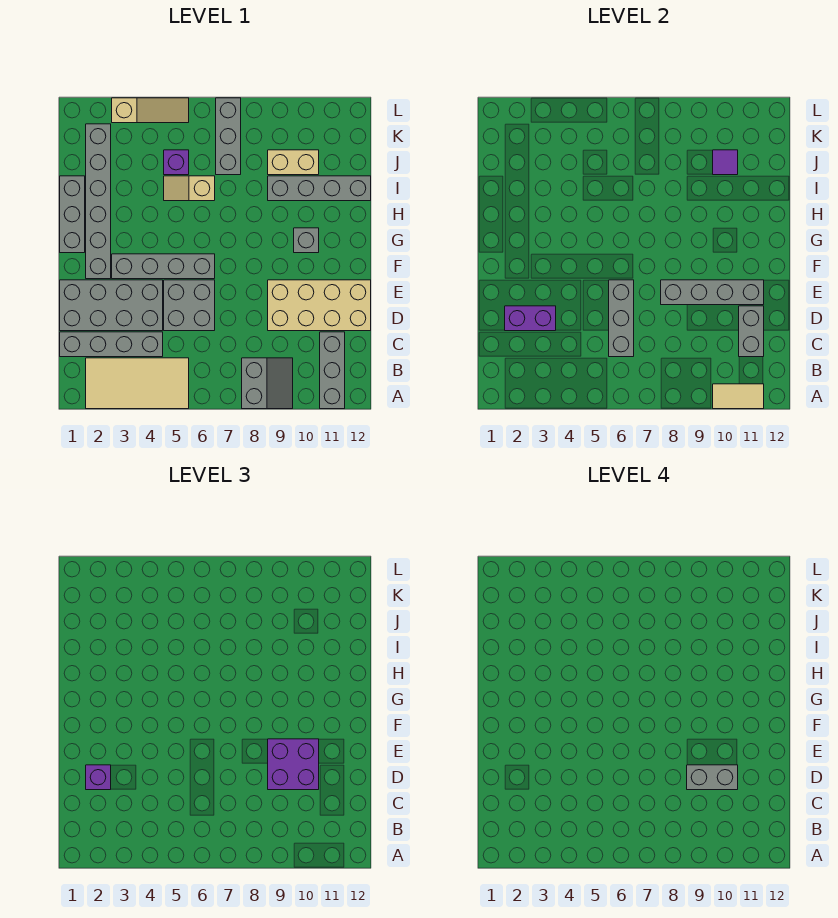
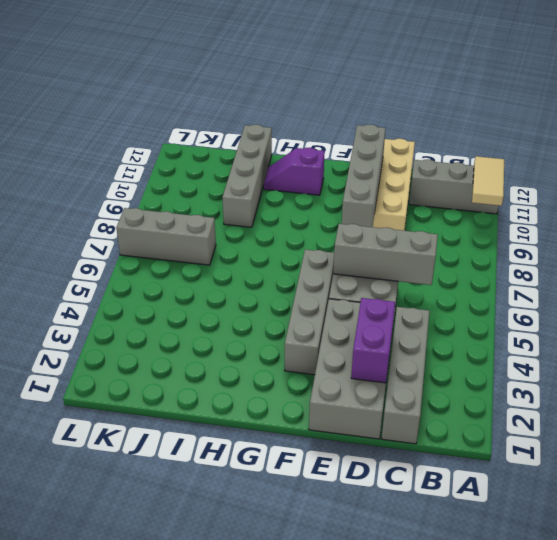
purple slope G11:H11 level 1 top G -> none
none -> tan tile A2:B5 level 1
none -> grey slope A8:B9 level 1 top 8
none -> grey brick F2:K2 level 1

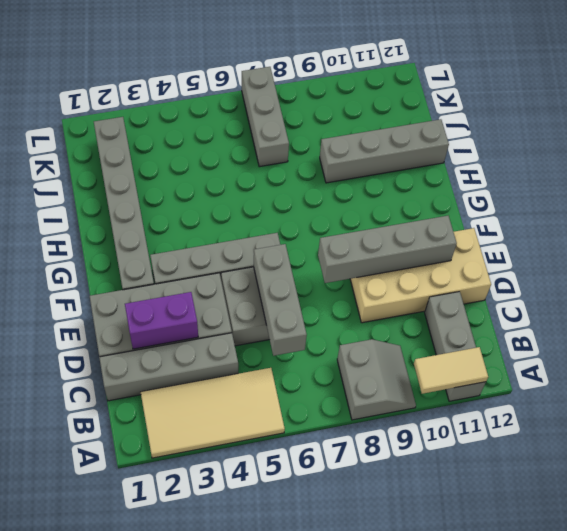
none -> grey brick G1:I1 level 1
none -> grey brick G10 level 1
none -> tan slope I5:I6 level 1 top 6

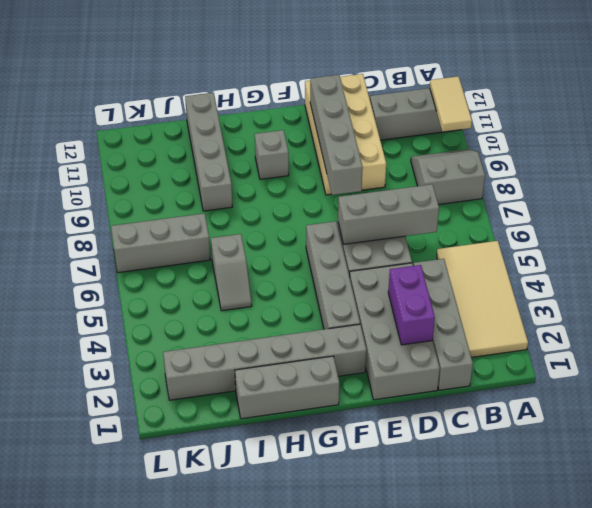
grey slope I5:I6 level 1 top 6 -> tan slope I5:I6 level 1 top 6
none -> purple brick J5 level 1
none -> tan brick J9:J10 level 1
none -> tan slope L3:L5 level 1 top 3

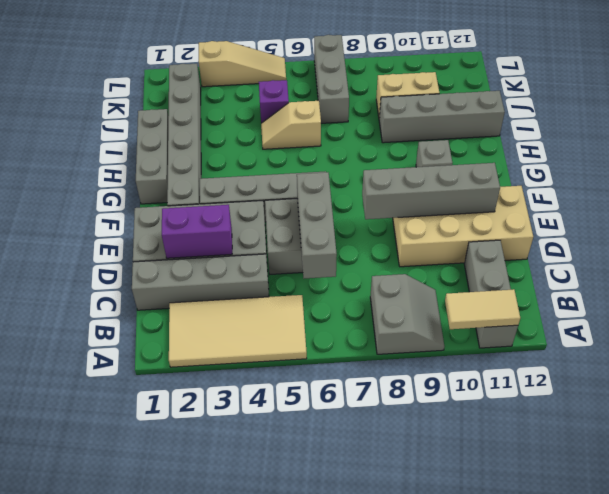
none -> grey brick C11:D11 level 2
none -> purple tile J10 level 2
none -> purple brick D2 level 3

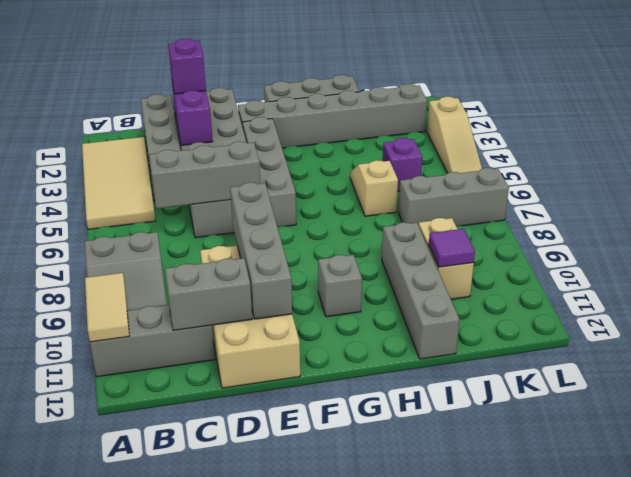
none -> purple brick D9:E10 level 3
none -> grey brick D9:D10 level 4

